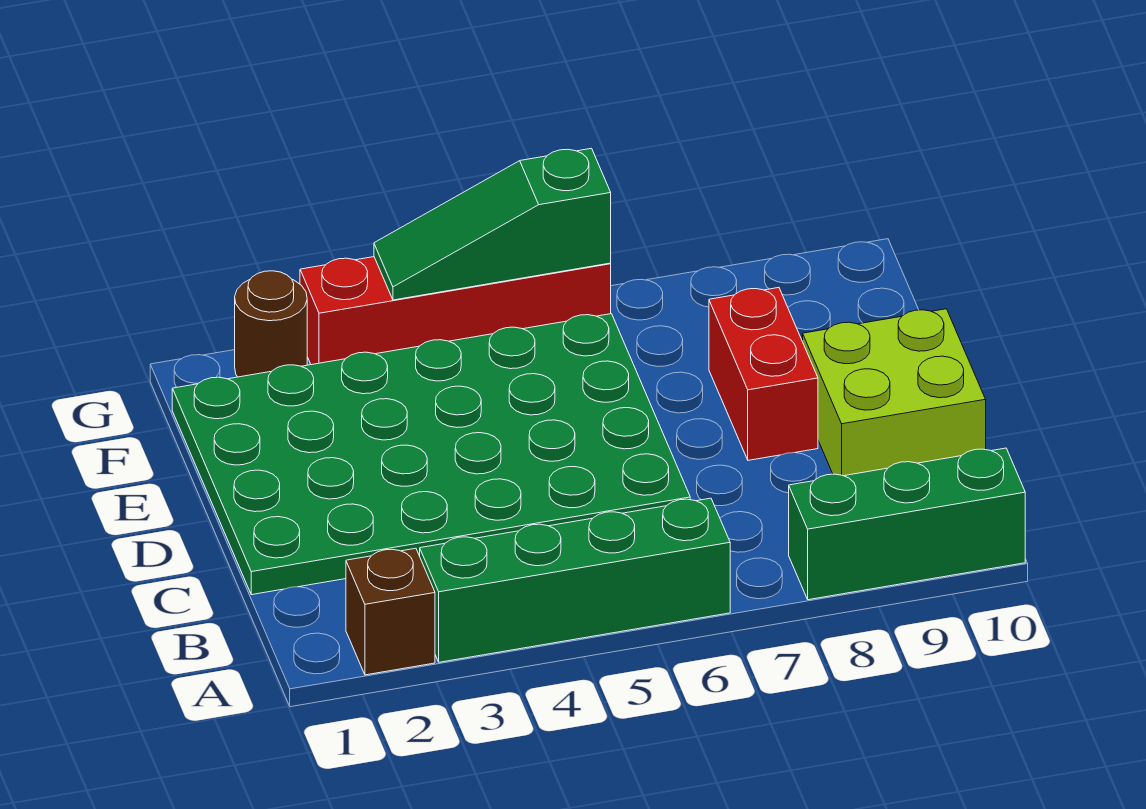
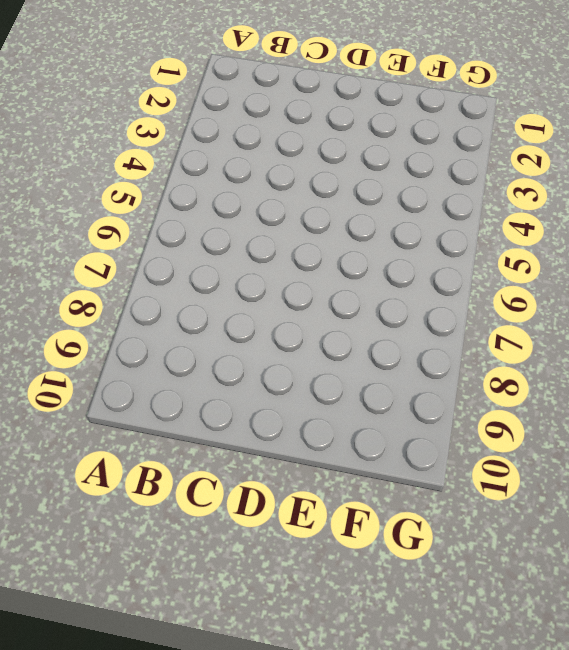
none -> brown brick A2 level 1
none -> green brick A3:A6 level 1

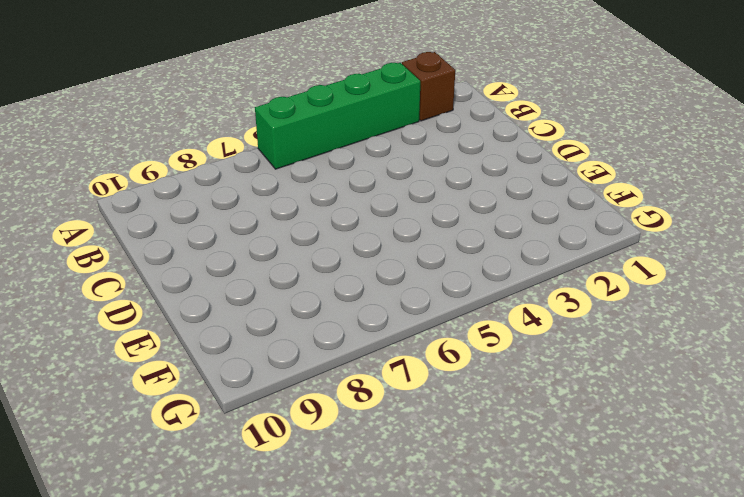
none -> green brick A8:A10 level 1
none -> green plate C1:F6 level 1

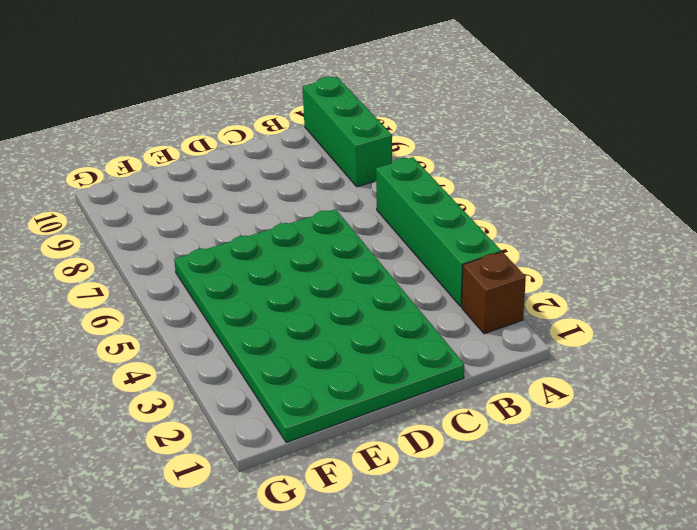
none -> lime brick C9:D10 level 1
none -> red brick D8:E8 level 1

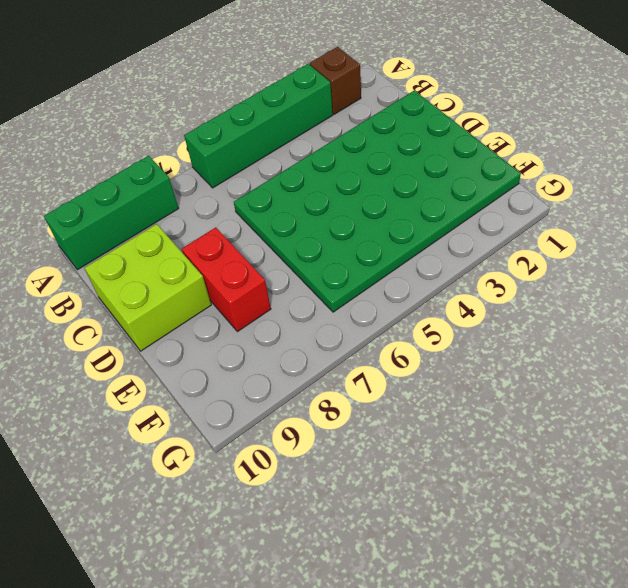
none -> brown round brick G2 level 1
none -> red brick G3:G6 level 1

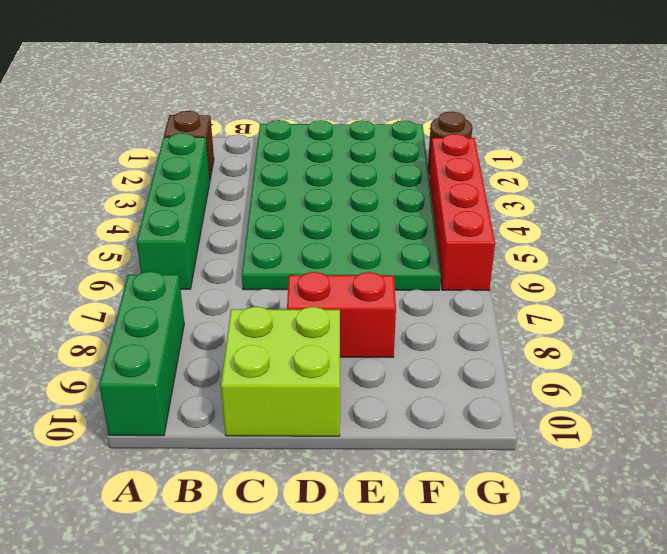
none -> green slope G4:G6 level 2 top 6

